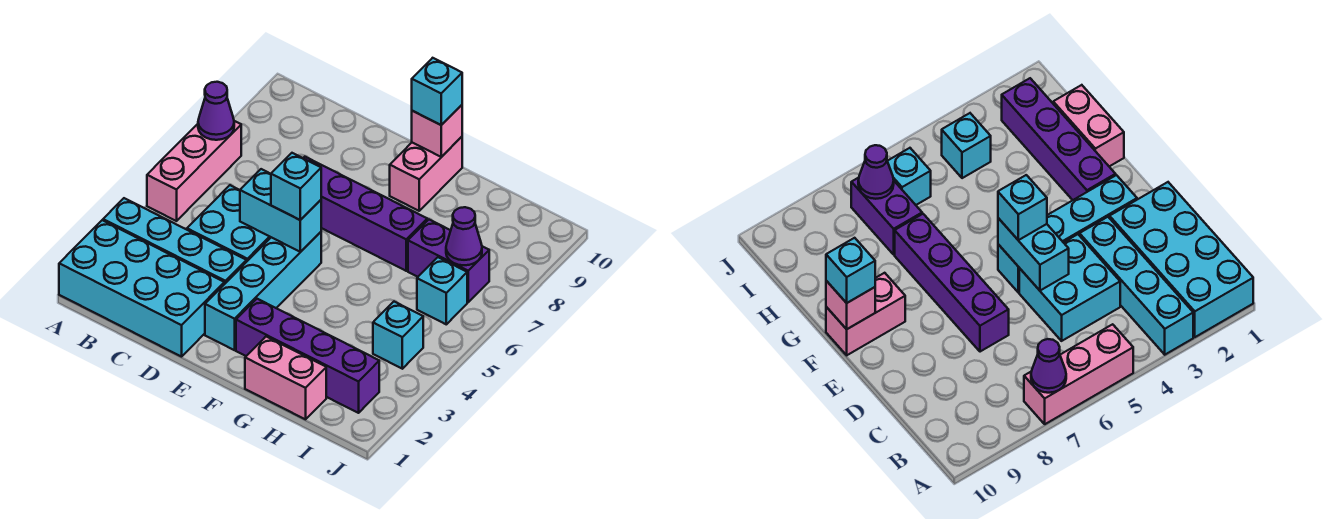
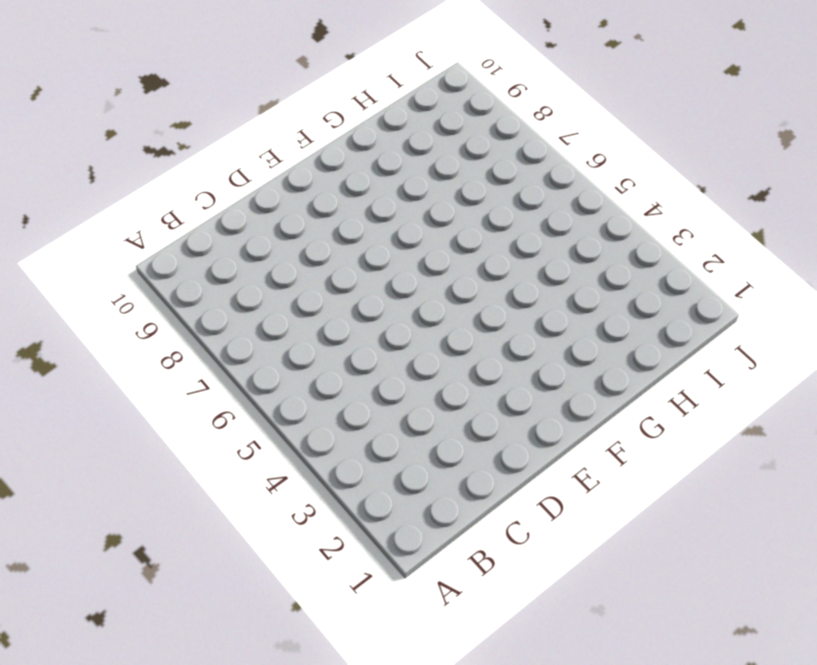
none -> cyan brick A1:D2 level 1
none -> cyan brick A3:D3 level 1
none -> pink brick A5:A7 level 1

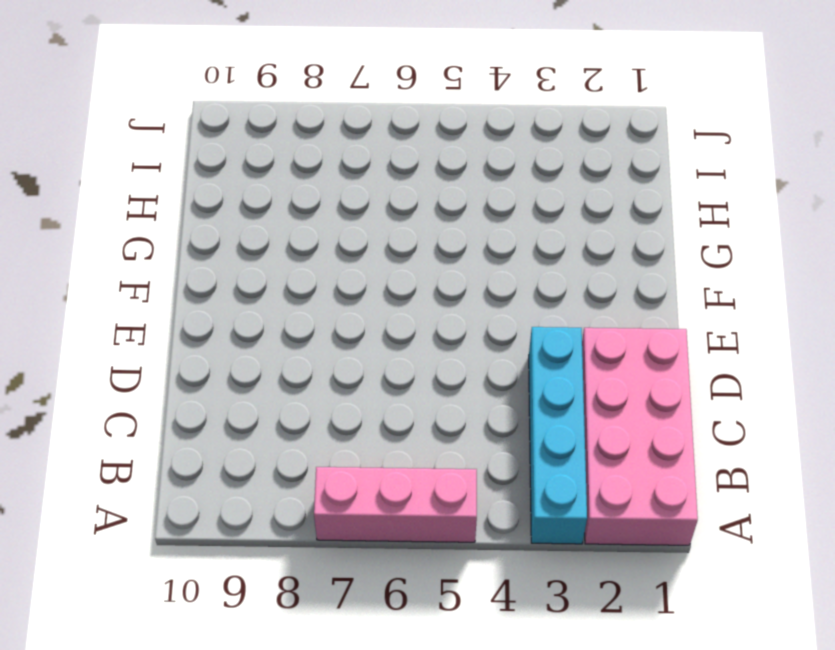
pink brick A1:D2 level 1 -> cyan brick A1:D2 level 1
none -> cyan brick C4:D5 level 1
none -> purple brick D7:G7 level 1
none -> cyan brick E2:E5 level 1

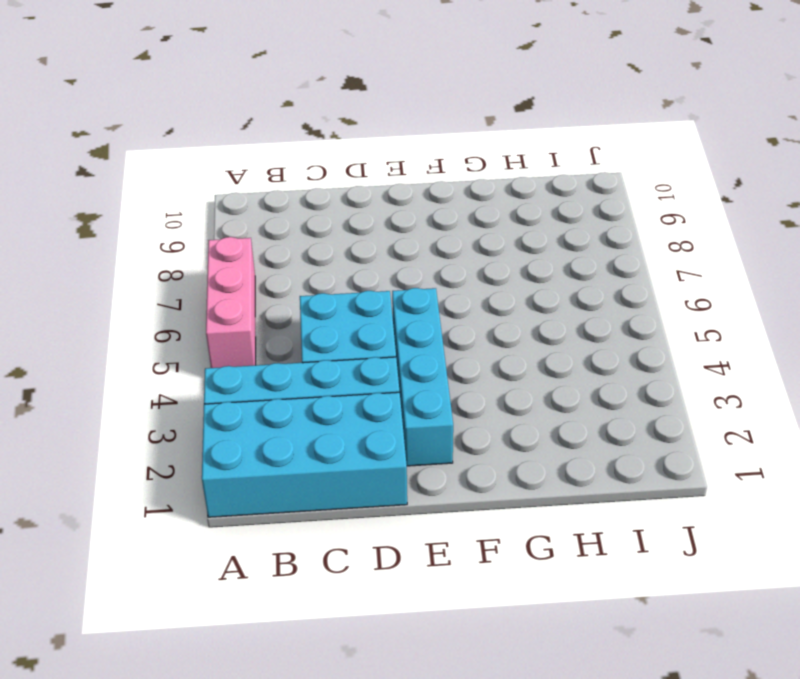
none -> purple brick D7:G7 level 1
none -> purple brick F2:I2 level 1
none -> pink brick F9:F10 level 1

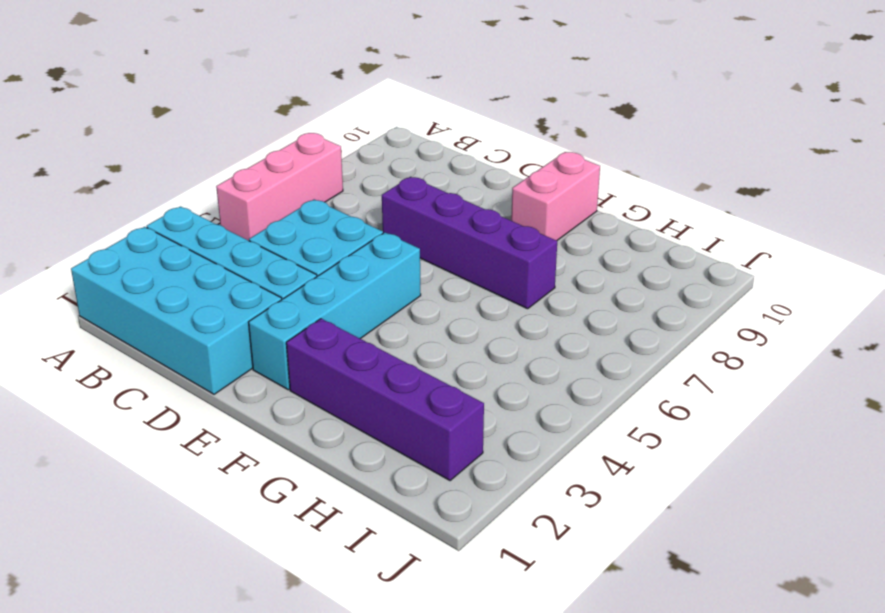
none -> pink brick G1:H1 level 1
none -> purple brick H7:I7 level 1
none -> cyan brick I4 level 1

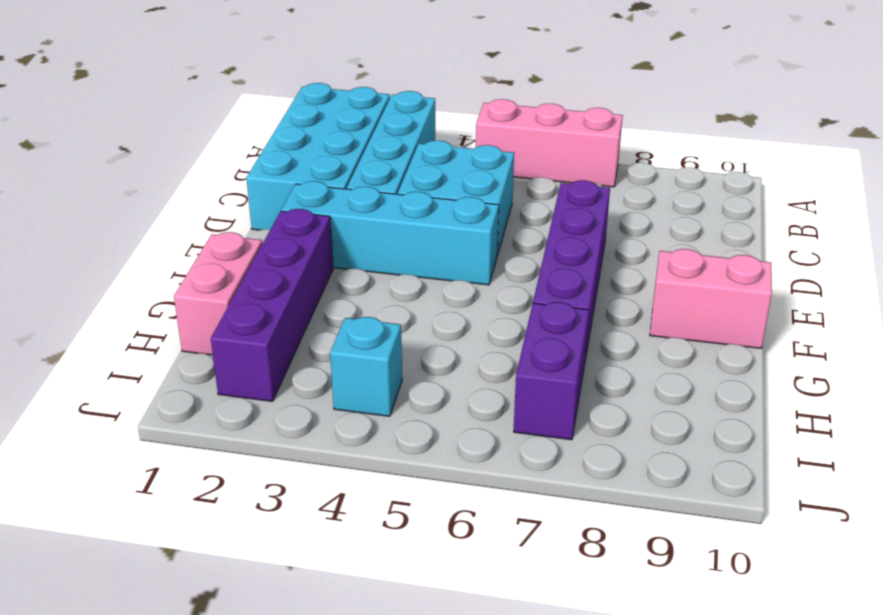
none -> cyan brick I6 level 1
none -> purple cone A7 level 2
none -> cyan brick D5:E5 level 2

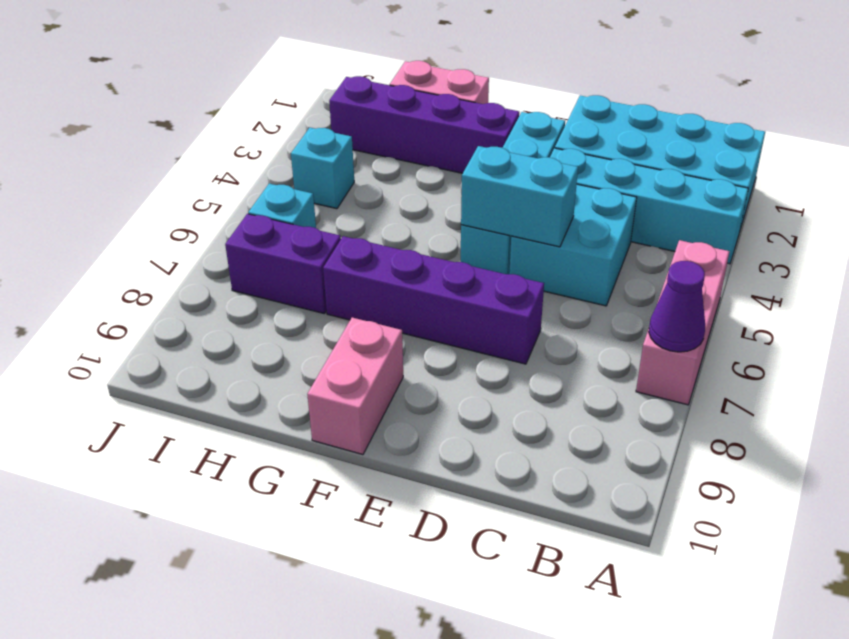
none -> pink brick F10 level 2
none -> purple cone I7 level 2
none -> cyan brick E5 level 3

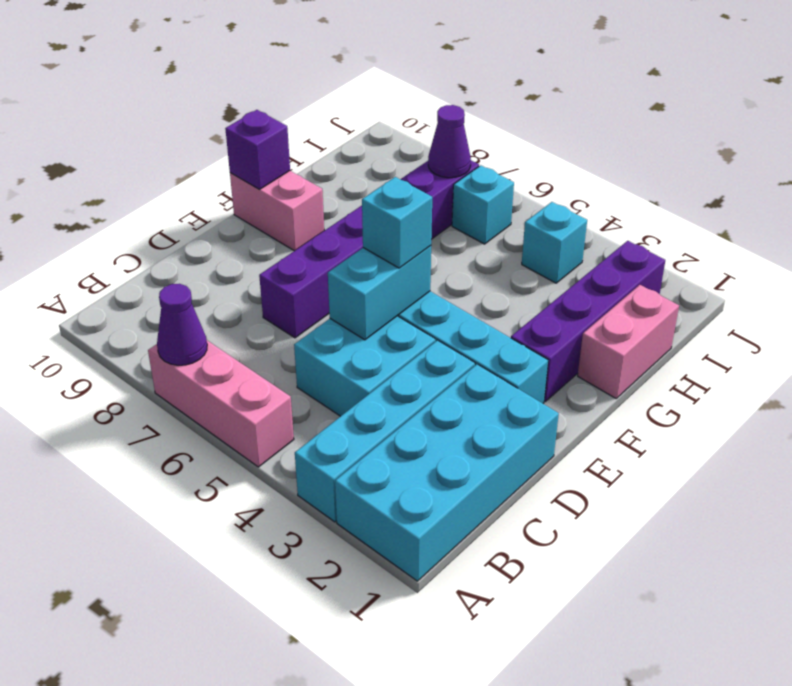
purple brick F10 level 2 -> pink brick F10 level 2
none -> cyan brick F10 level 3

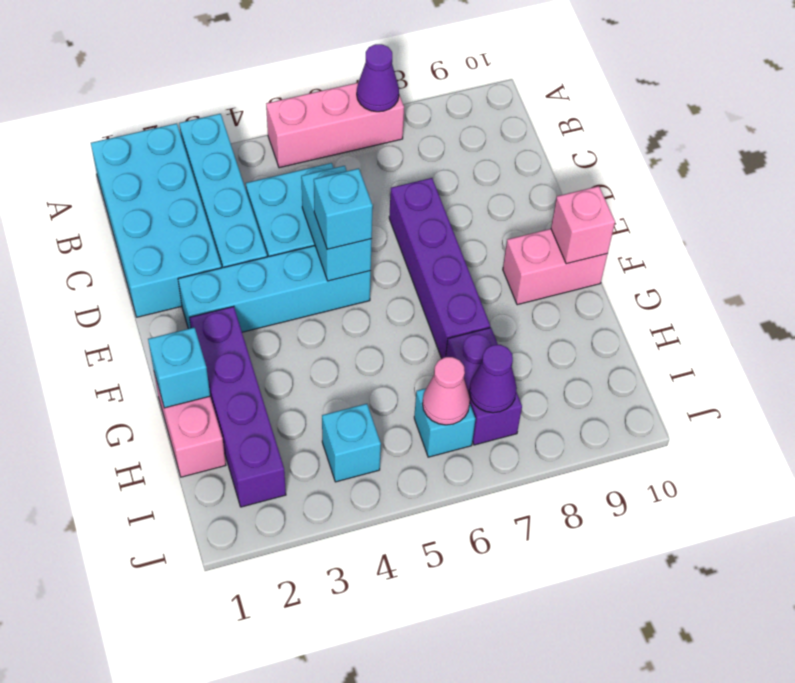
cyan brick G1 level 2 -> cyan brick F10 level 3
pink cone I6 level 2 -> none

